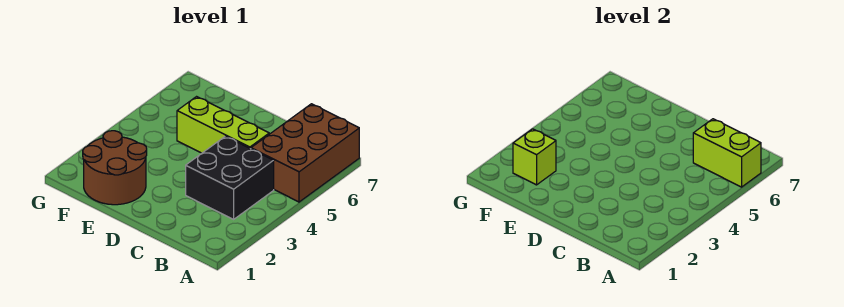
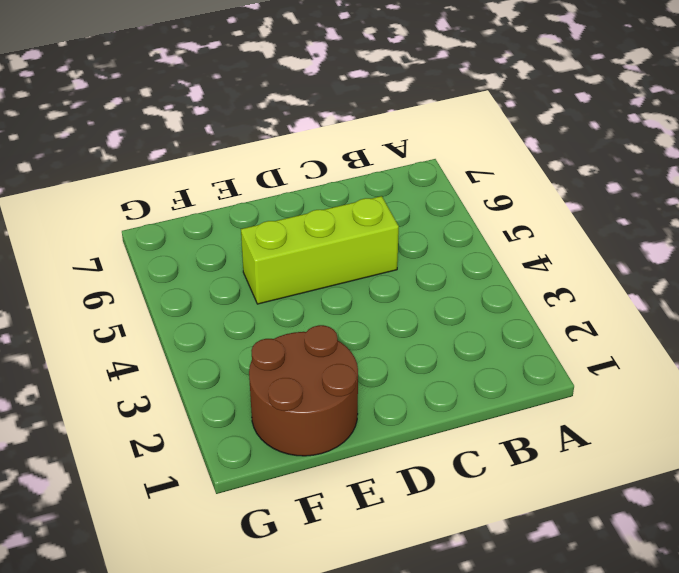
none -> brown brick A5:B7 level 1
none -> black brick B3:C4 level 1

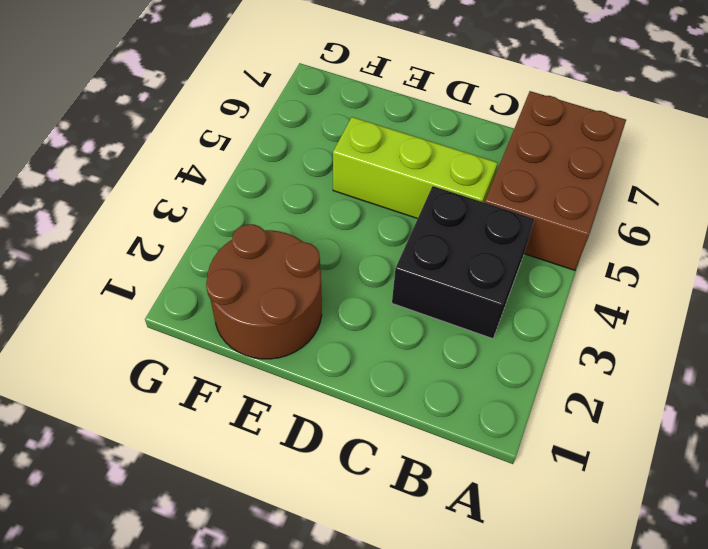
none -> lime brick A6:B6 level 2
none -> lime brick F2 level 2

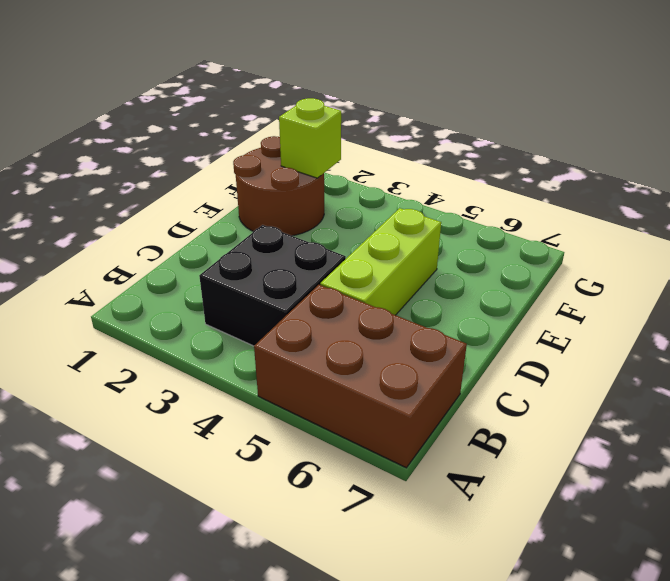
none -> lime brick A6:B6 level 2

